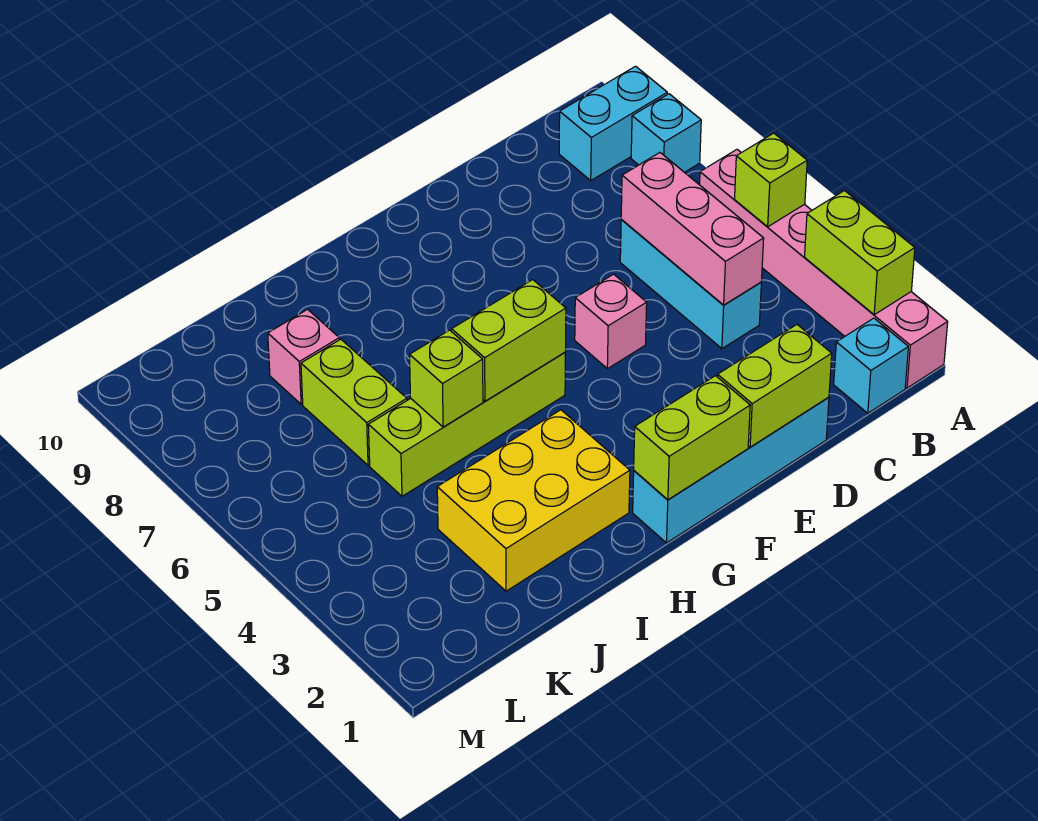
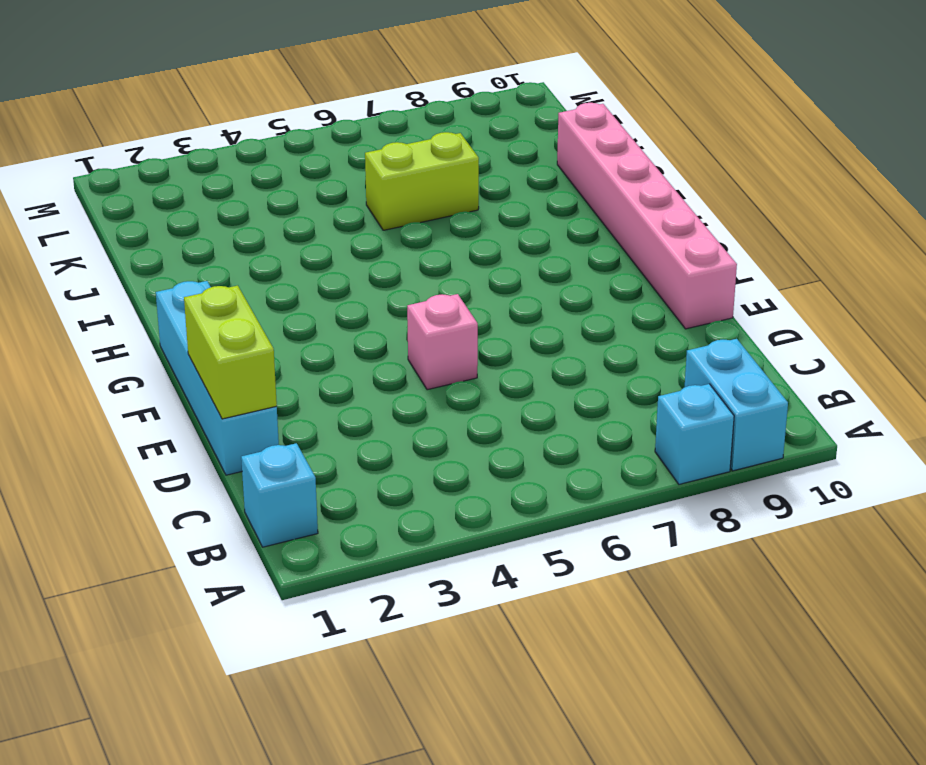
pink brick E10:J10 level 1 -> pink brick A1:A6 level 1
none -> cyan brick C4:C6 level 1
none -> lime brick G5:J5 level 1
none -> yellow brick H2:J3 level 1

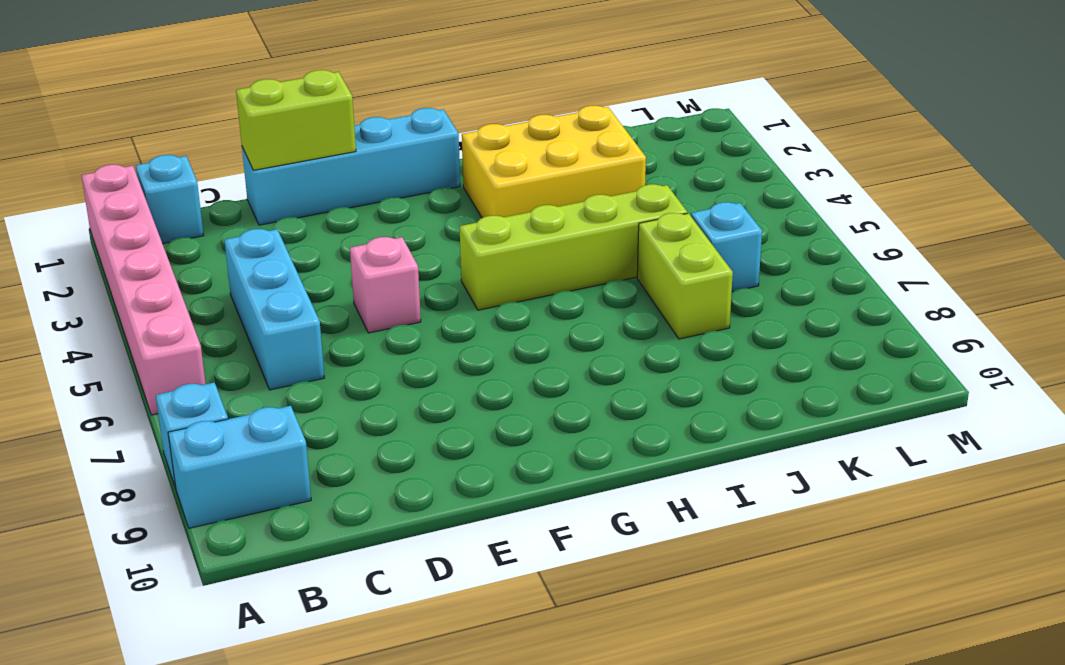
cyan brick K6 level 1 -> none
none -> pink brick J8 level 1
none -> lime brick A2:A3 level 2
none -> lime brick A5 level 2

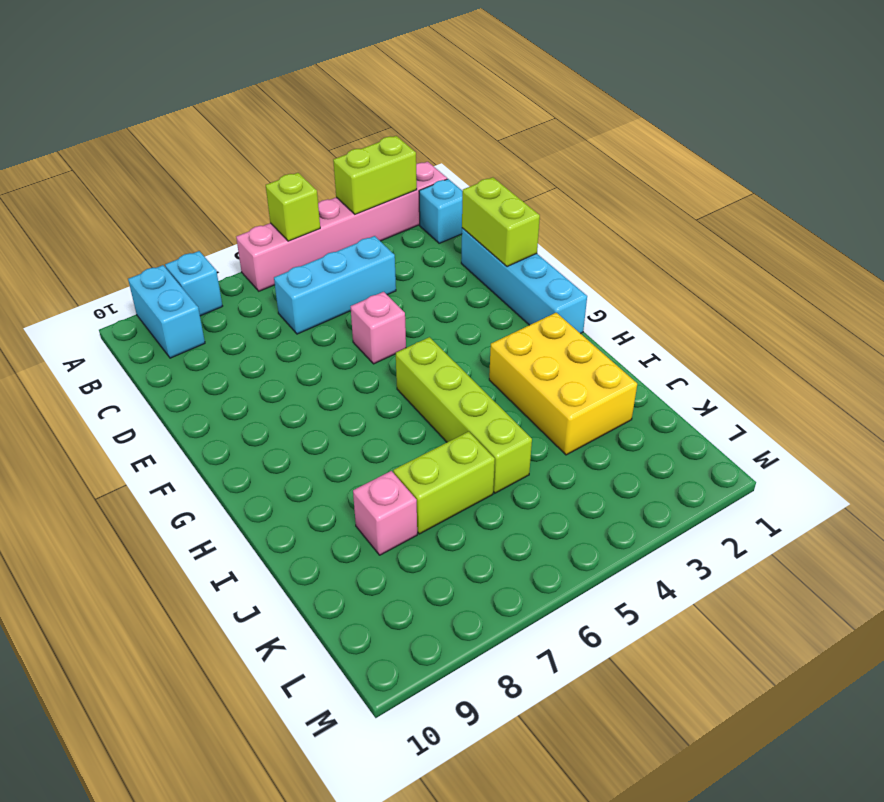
none -> pink brick C4:C6 level 2
none -> lime brick F1:G1 level 2
none -> lime brick G5:H5 level 2

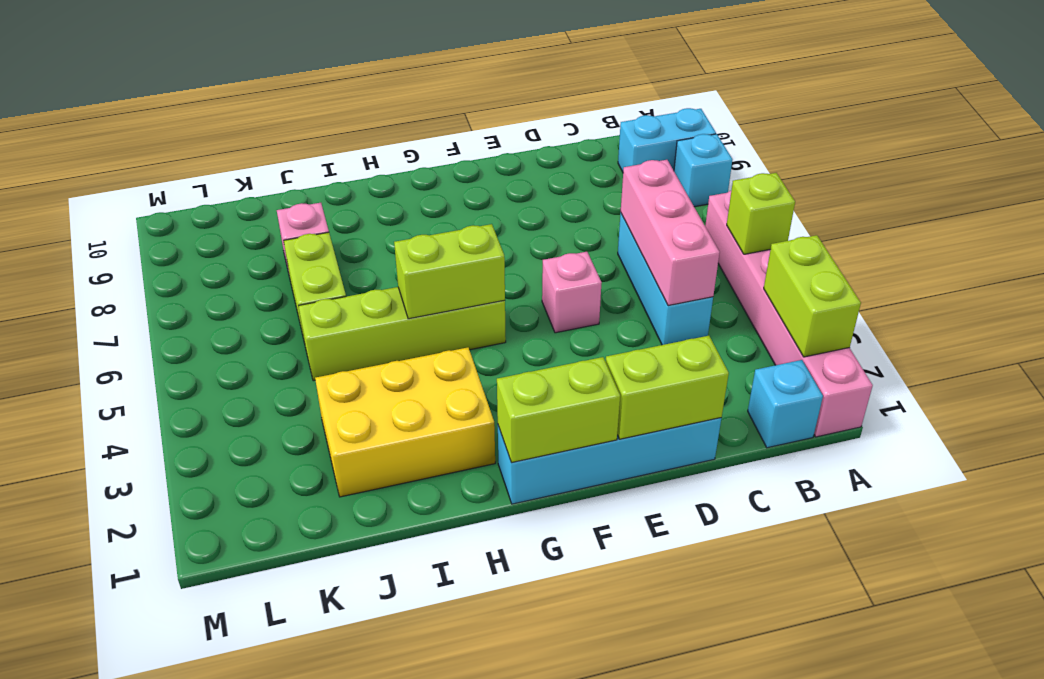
none -> lime brick I5 level 2

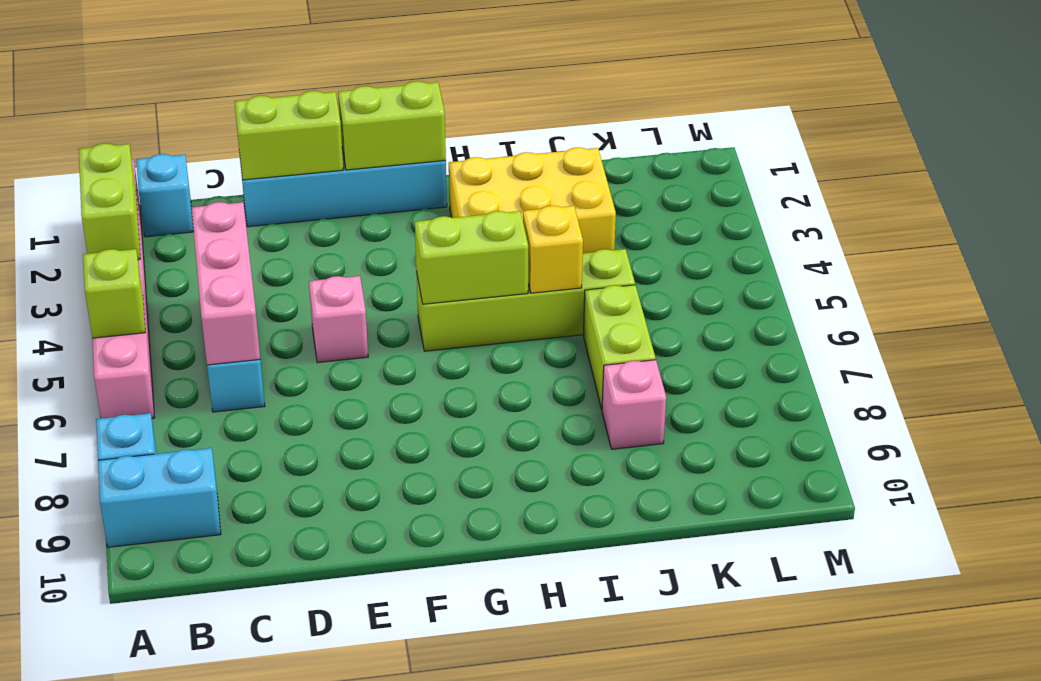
yellow brick I5 level 2 -> lime brick I5 level 2

